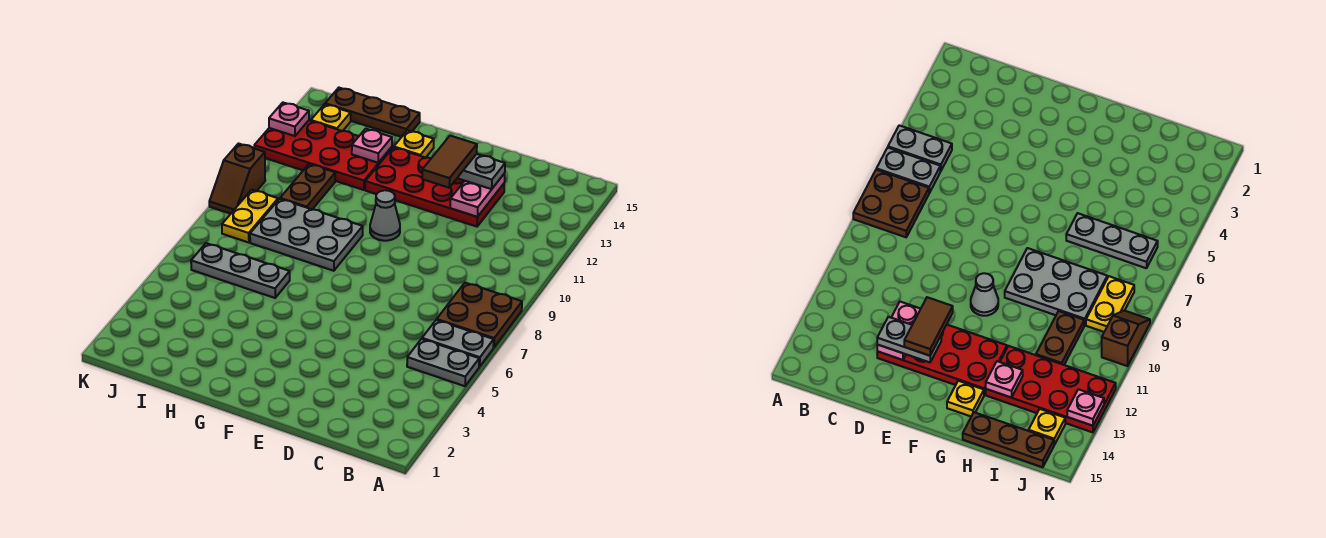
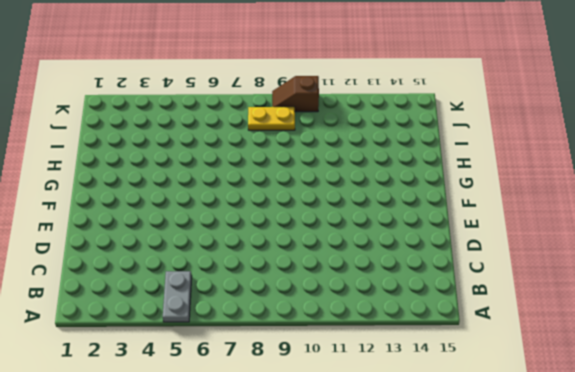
none -> grey plate A6:B6 level 1
none -> brown plate A7:B8 level 1
none -> red plate D12:G13 level 1

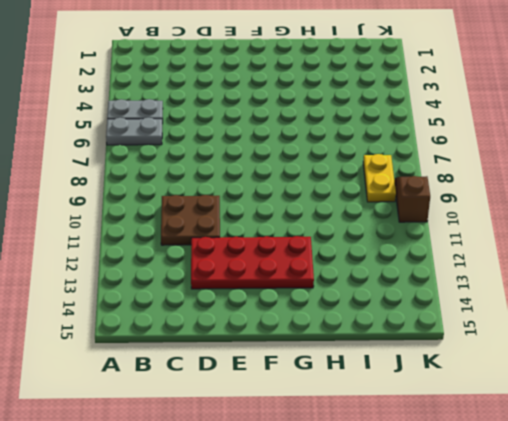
brown plate C10:D11 level 1 -> brown plate A7:B8 level 1
none -> grey cone F10 level 1
none -> grey plate G8:I9 level 1
none -> yellow plate G14 level 1

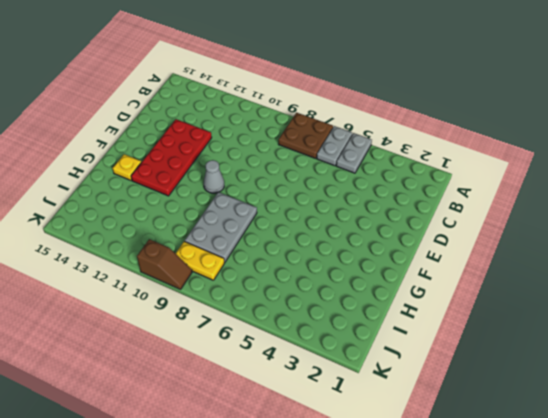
none -> grey plate H6:J6 level 1
none -> red plate H12:K13 level 1
none -> brown plate H15:J15 level 1

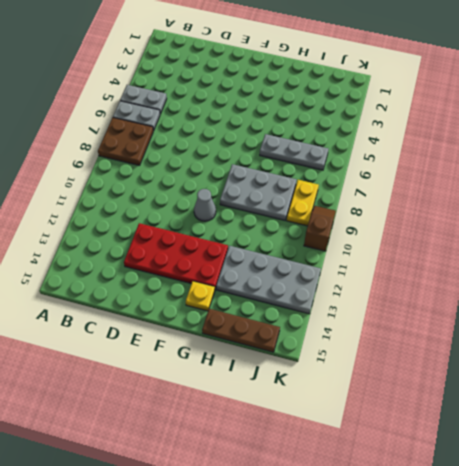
grey plate H12:K13 level 1 -> red plate H12:K13 level 1
none -> brown plate I10:I11 level 1
none -> yellow plate J14 level 1
none -> pink plate D12:D13 level 2

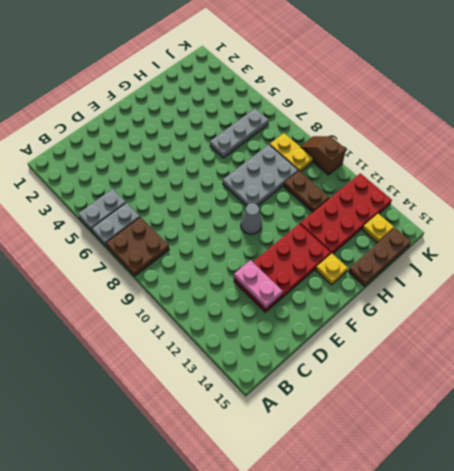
none -> pink plate H13 level 2
none -> pink plate K13 level 2
none -> grey plate D13:E13 level 3

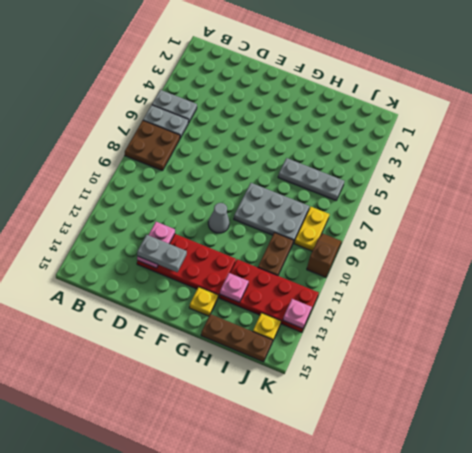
none -> brown tile E12:E13 level 4

